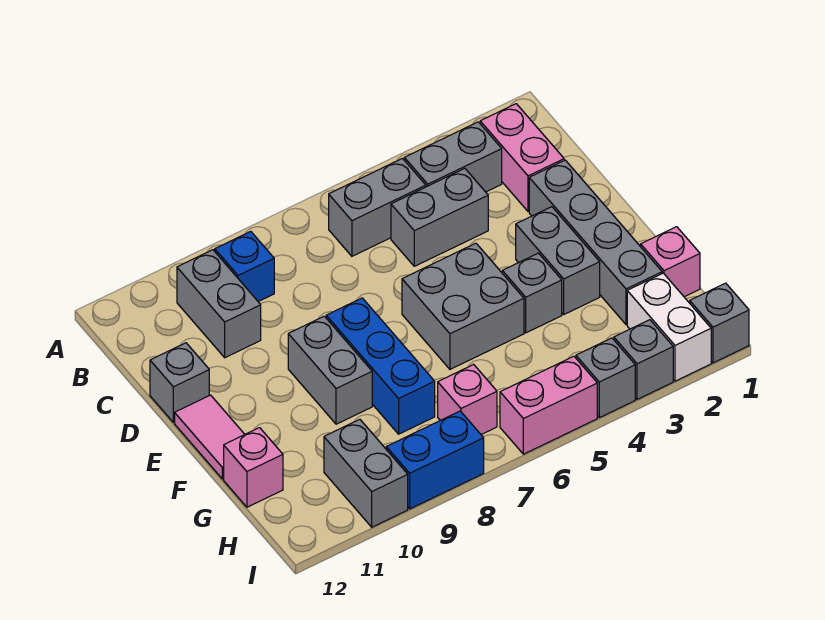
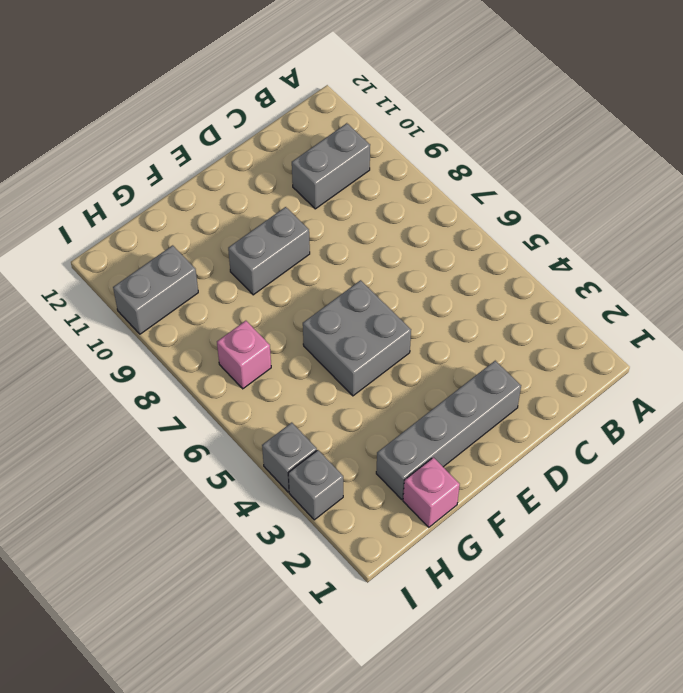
none -> pink brick B2:C2 level 1
none -> grey brick B3:B4 level 1
none -> grey brick B5:B6 level 1

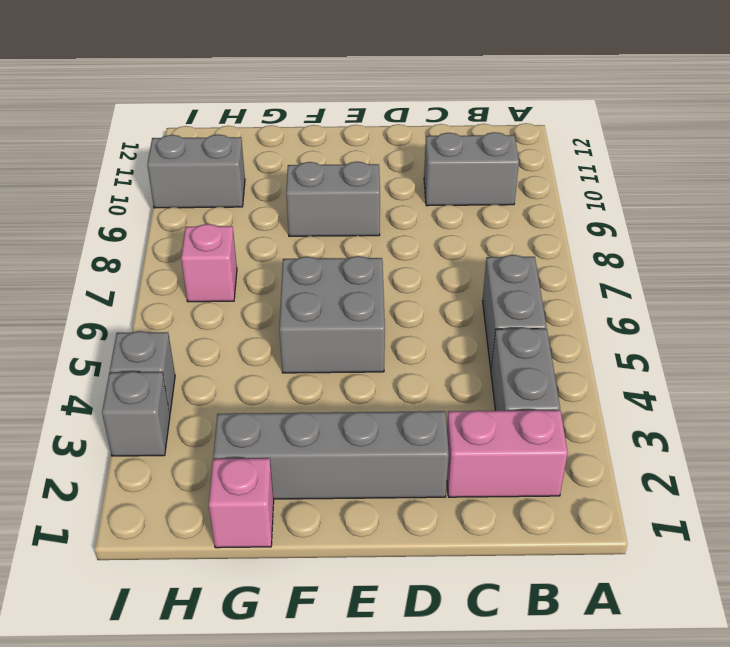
none -> blue brick B9 level 1
none -> grey brick C4:C5 level 1
none -> grey brick D12 level 1

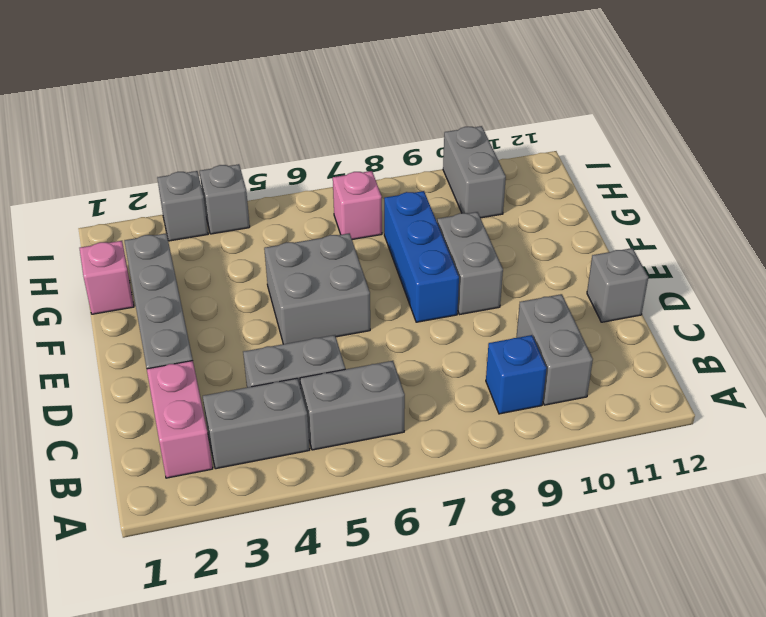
none -> grey brick E3:F3 level 1
none -> pink tile E12:F12 level 1
none -> grey brick F4 level 1

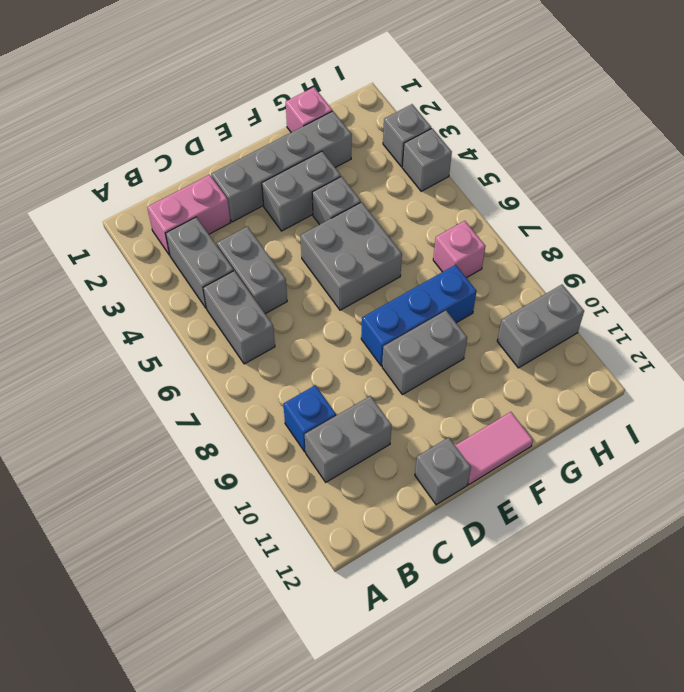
none -> pink brick G12 level 1
none -> white brick H2:I2 level 1
none -> grey brick I1 level 1

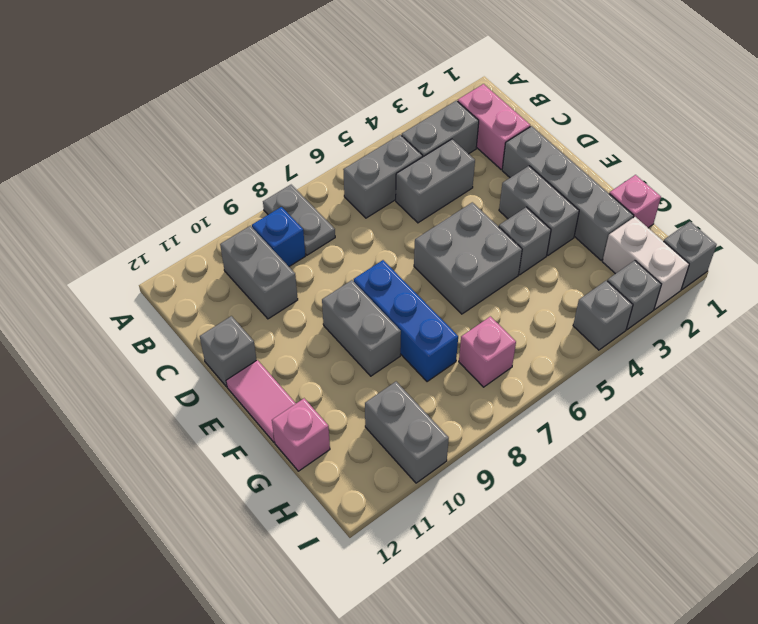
grey plate A8:B8 level 1 -> none
none -> pink brick I5:I6 level 1
none -> blue brick I8:I9 level 1

